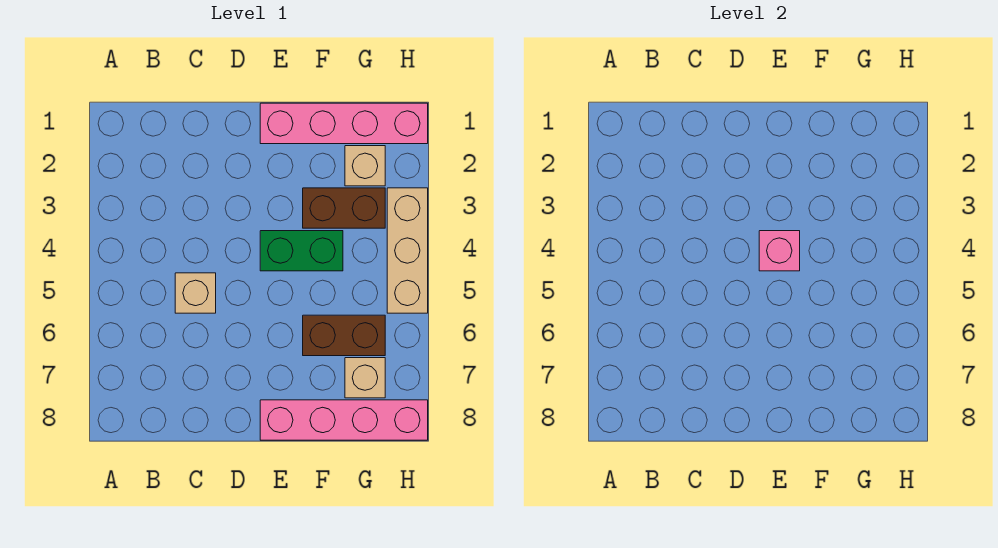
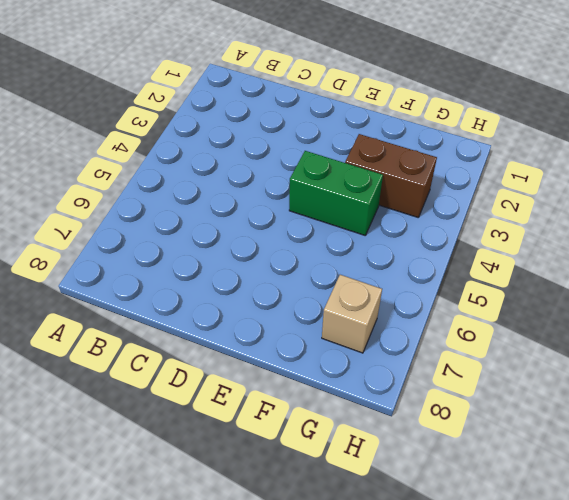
none -> tan brick C5 level 1
none -> pink brick E1:H1 level 1

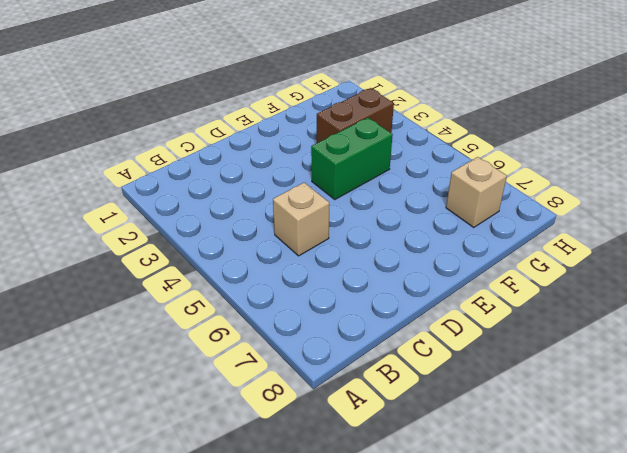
none -> pink brick E1:H1 level 1
none -> pink brick E8:H8 level 1

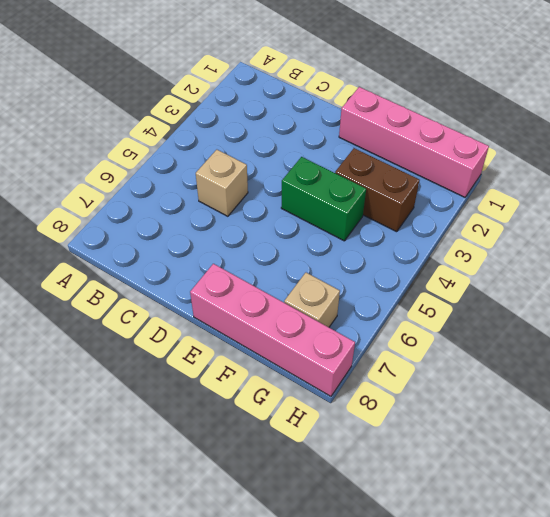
none -> brown brick F6:G6 level 1
none -> tan brick G2 level 1

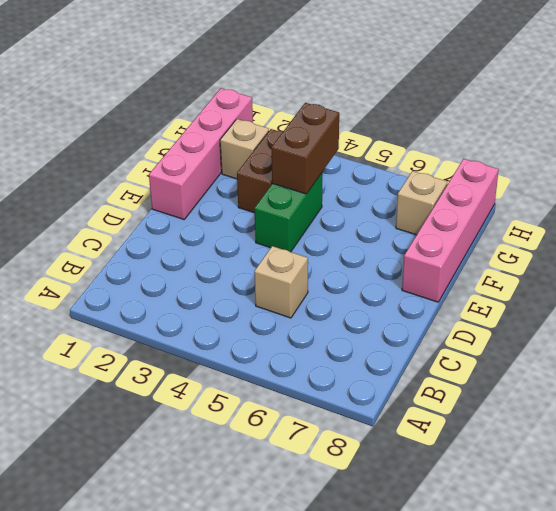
brown brick F4:G4 level 2 -> brown brick F6:G6 level 1
none -> tan brick H3:H5 level 1
none -> pink brick E4 level 2

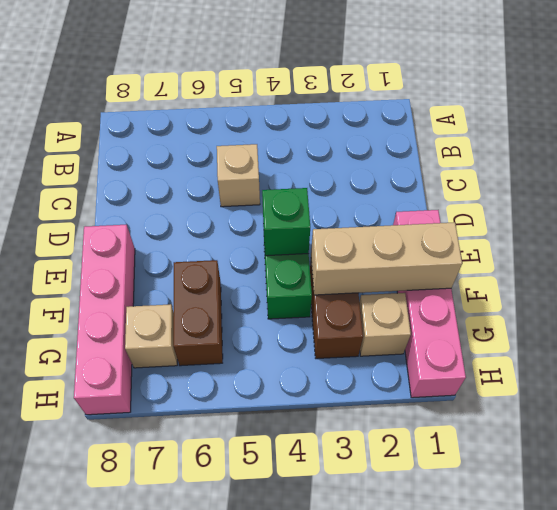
green brick E4 level 2 -> pink brick E4 level 2
tan brick F1:F3 level 2 -> tan brick H3:H5 level 1

